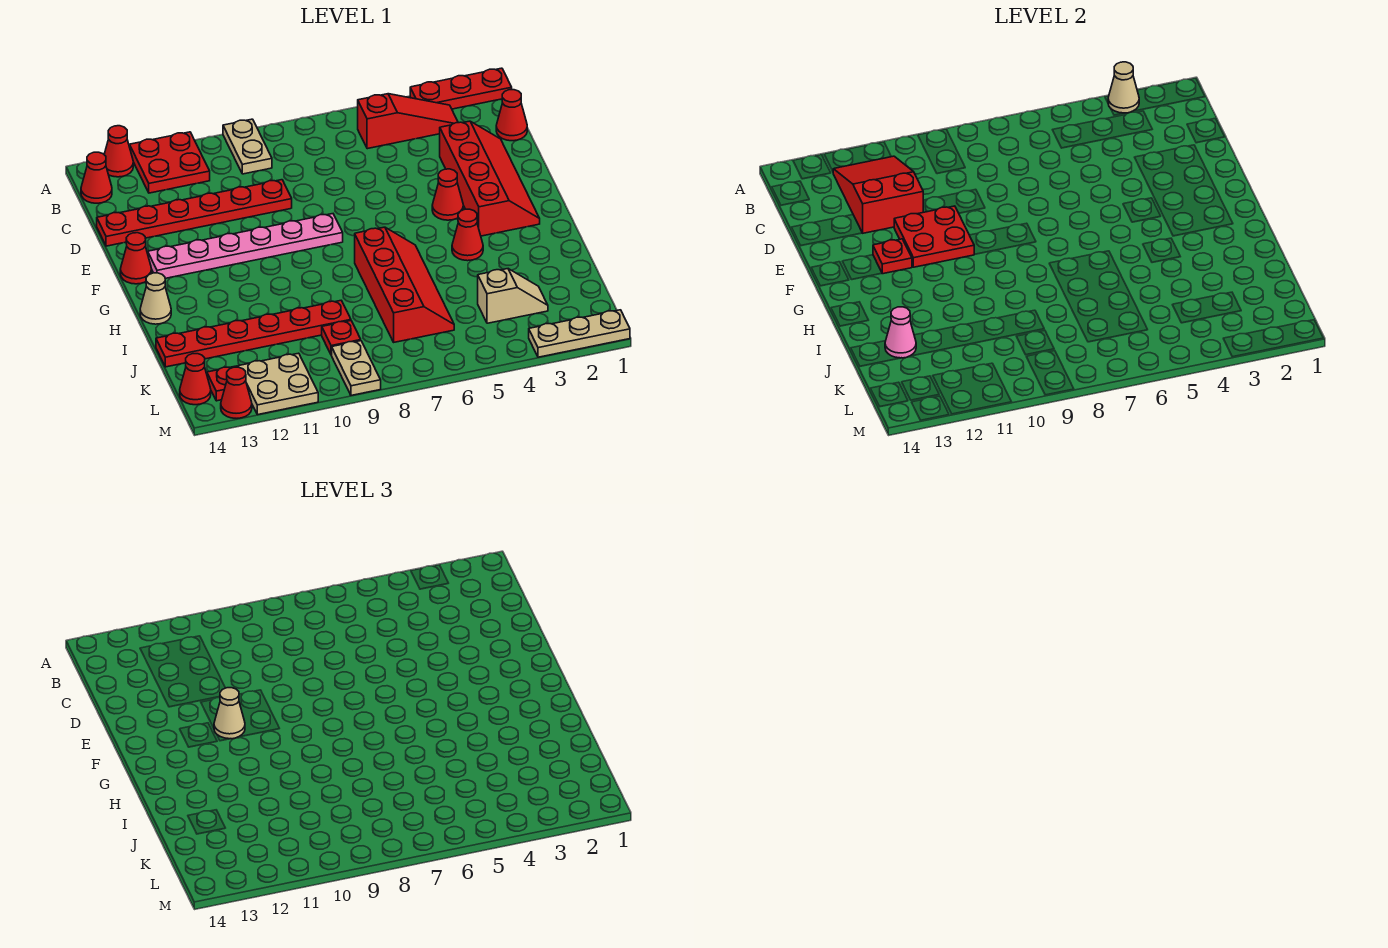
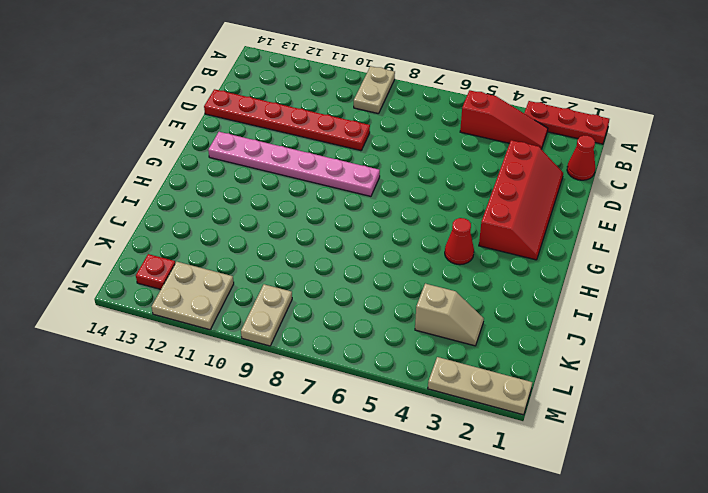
none -> red plate A11:B12 level 1
none -> red cone A13 level 1
none -> red cone B14 level 1
none -> red cone F4 level 1

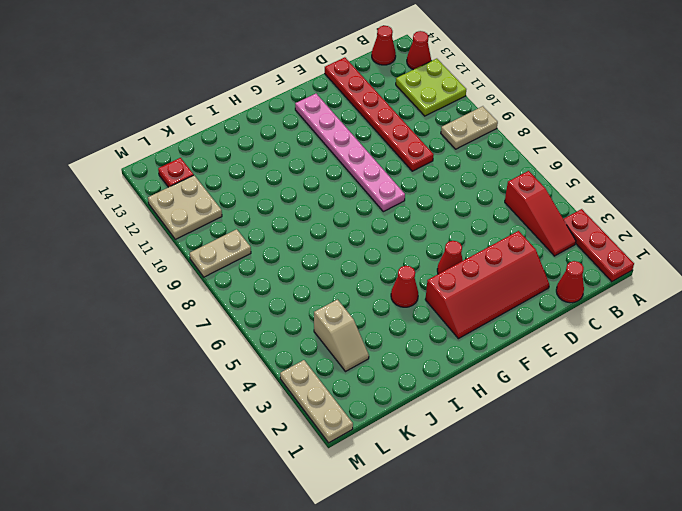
lime plate A11:B12 level 1 -> red plate A11:B12 level 1
none -> red cone F14 level 1
none -> red slope H6:K7 level 1 top 7
none -> tan cone H14 level 1
none -> red plate J9:J14 level 1

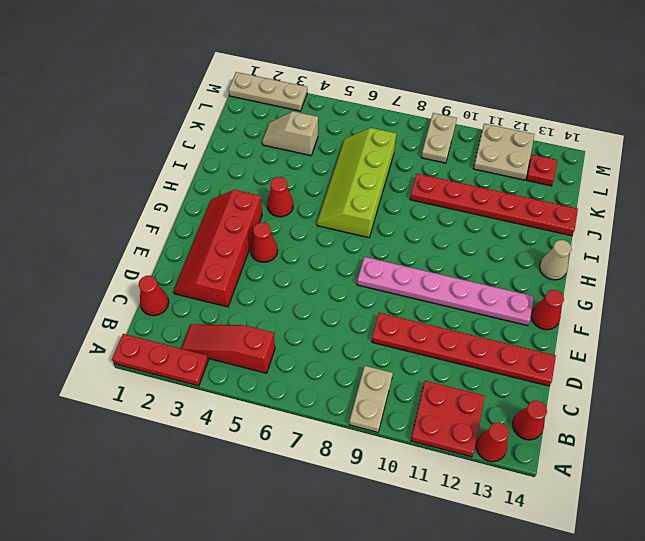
lime slope H6:K7 level 1 top 7 -> red slope H6:K7 level 1 top 7
none -> red plate K9 level 1
none -> red cone L14 level 1
none -> red cone M13 level 1
none -> tan cone A3 level 2

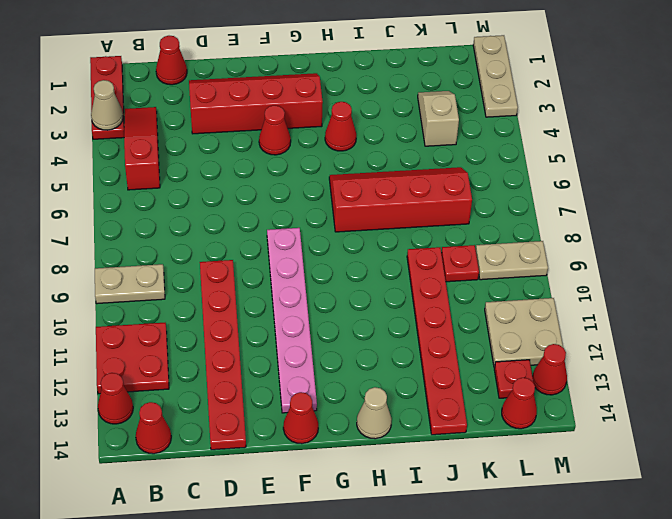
none -> red slope B11:D12 level 2 top D
none -> red plate E10:F11 level 2
none -> red plate F12 level 2
none -> pink cone J13 level 2

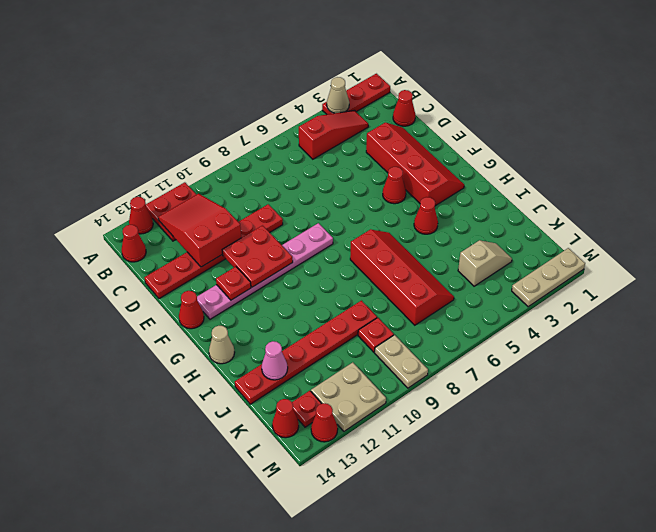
none -> tan plate A9:B9 level 1
none -> tan cone F11 level 3

